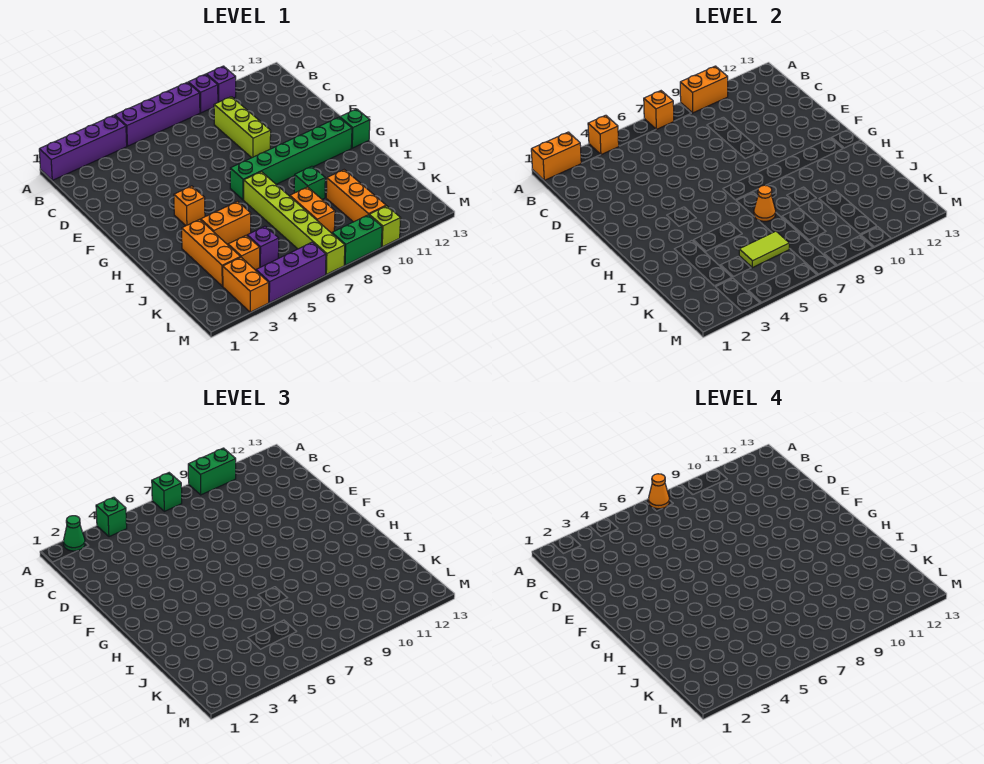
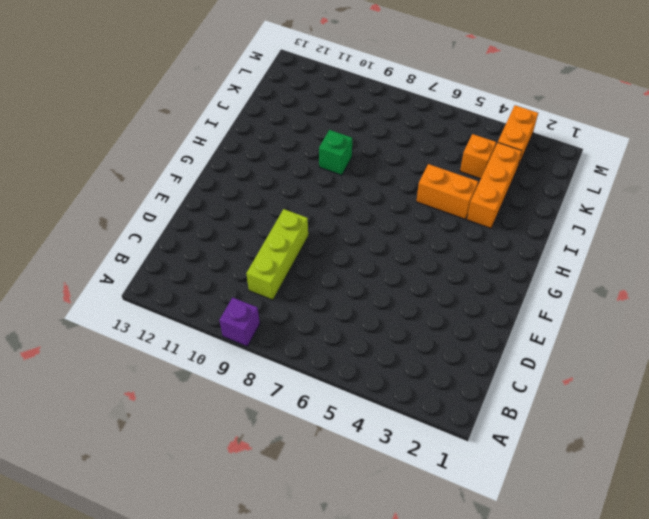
none -> purple brick A1:A4 level 1
none -> purple brick A5:A8 level 1
none -> purple brick A10 level 1
none -> orange brick G4 level 1

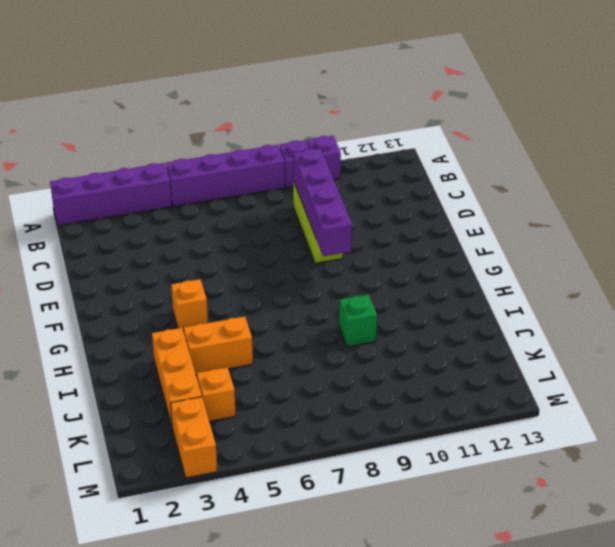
purple brick C9:F9 level 2 -> none
none -> green brick G7:G12 level 1
none -> green brick G13 level 1
none -> lime brick H7:M7 level 1
none -> orange brick J8:K8 level 1

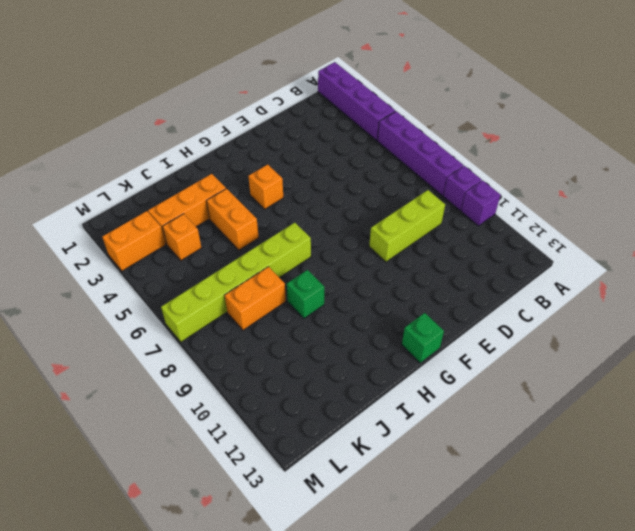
none -> green brick G7:G12 level 1
none -> orange brick J10:L10 level 1
none -> purple brick K5 level 1
none -> purple brick M4:M6 level 1

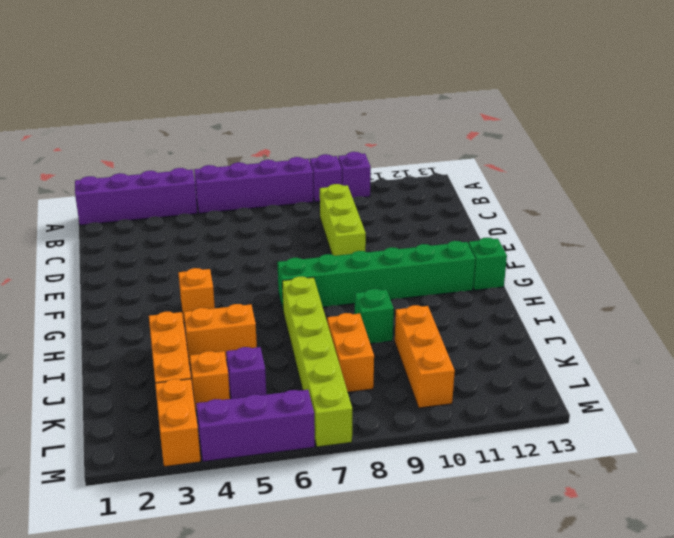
none -> green brick M8:M9 level 1
none -> lime brick M10 level 1
none -> orange brick A1:A2 level 2
none -> orange brick A4 level 2

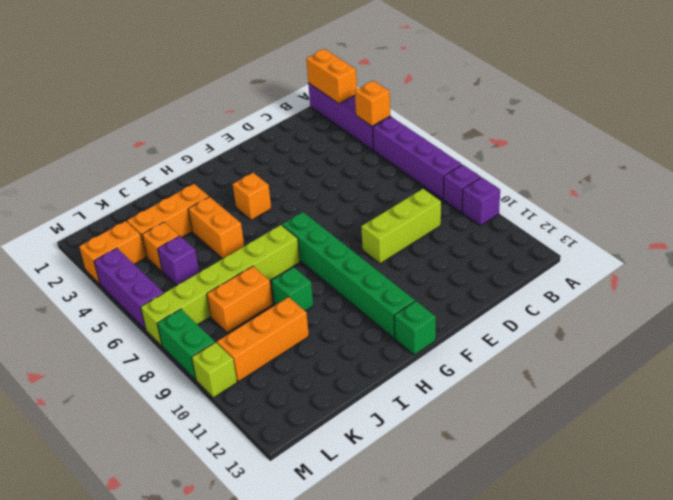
none -> orange brick A7 level 2
none -> orange brick A9:A10 level 2
none -> orange cone I7 level 2
none -> lime tile K5:K6 level 2

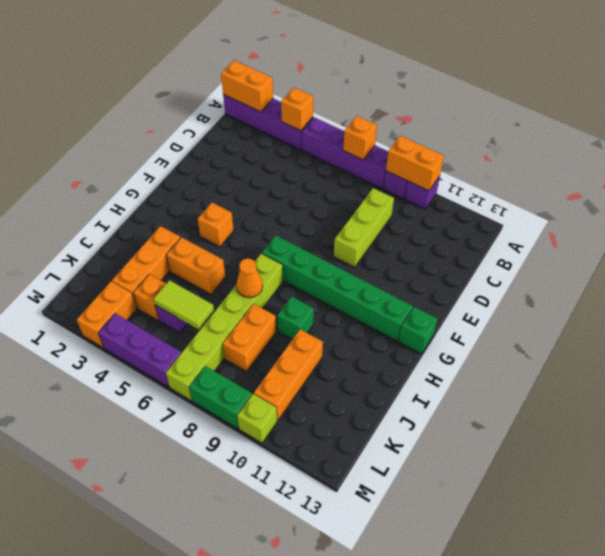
none -> green cone A2 level 3
none -> green brick A4 level 3
none -> green brick A7 level 3
none -> green brick A9:A10 level 3

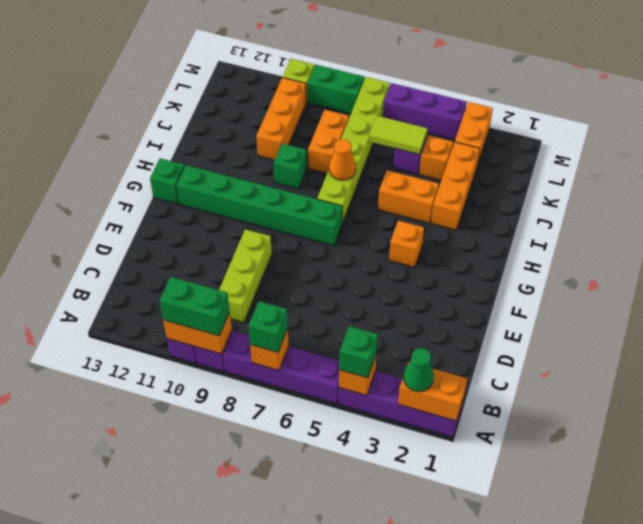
none -> orange cone A7 level 4

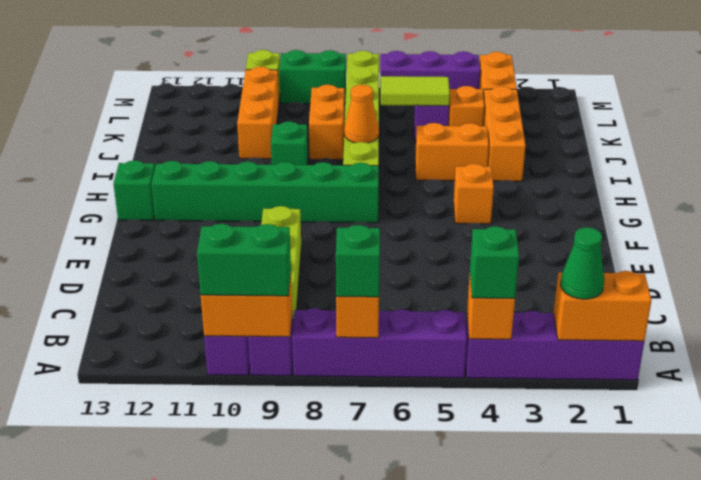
none -> orange cone A7 level 4

